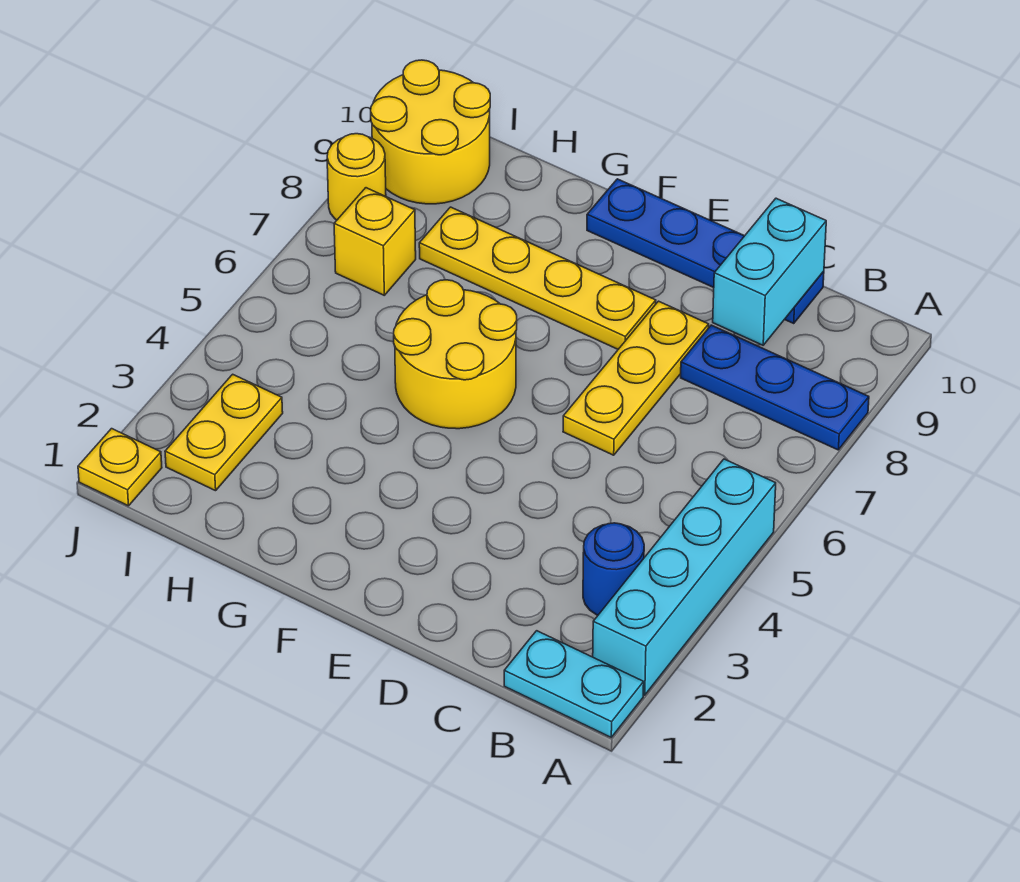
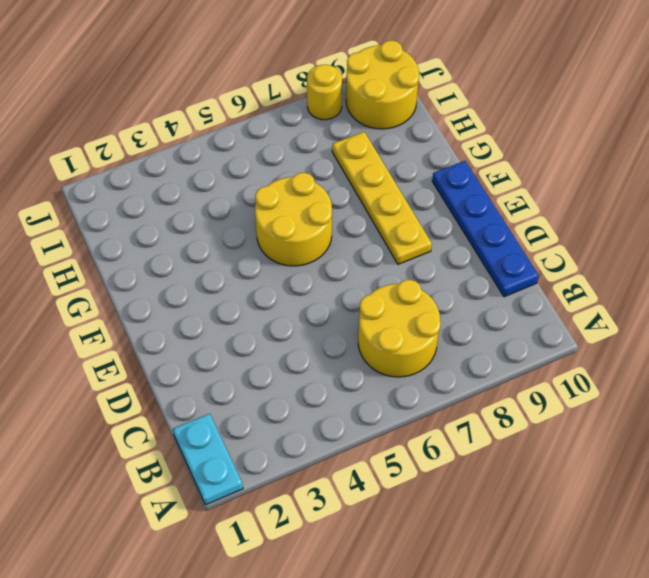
yellow round brick B6:C7 level 1 -> none
none -> cyan brick A2:A5 level 1
none -> blue plate A8:C8 level 1
none -> blue round brick B3 level 1

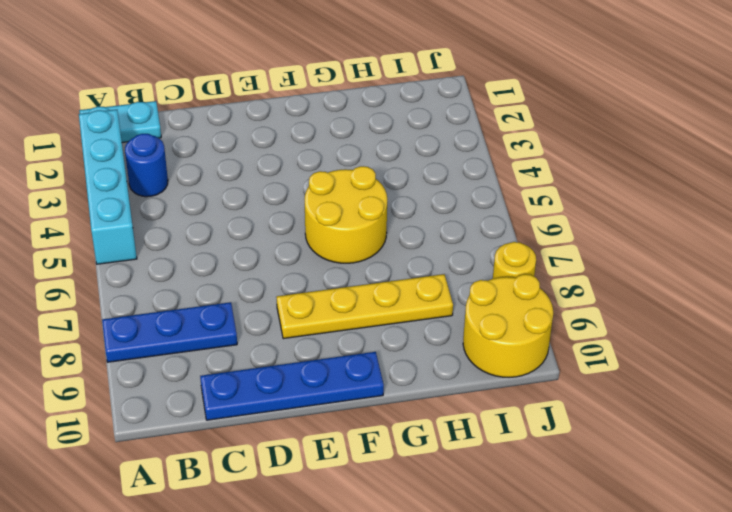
none -> yellow plate D6:D8 level 1
none -> yellow plate I2:I3 level 1
none -> yellow brick I7 level 1

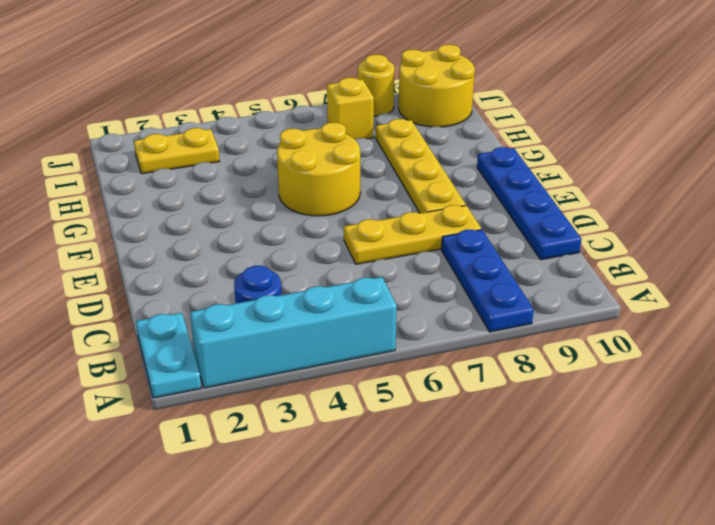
none -> yellow plate J1 level 1
none -> cyan brick C9:C10 level 2

